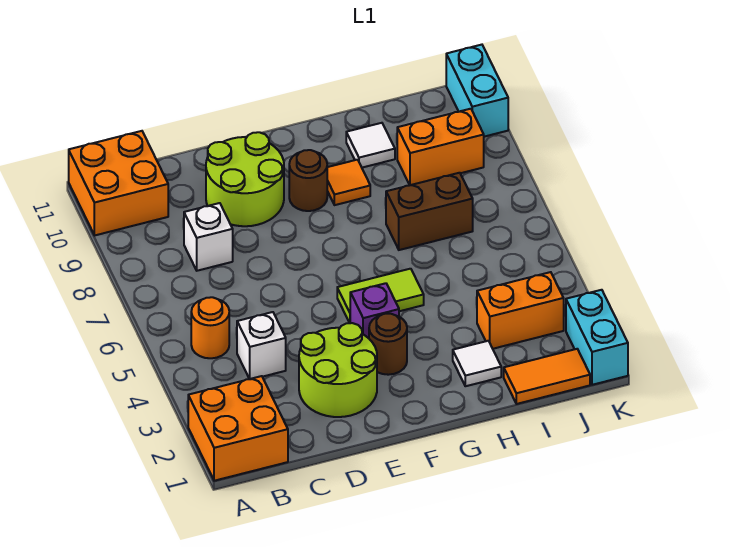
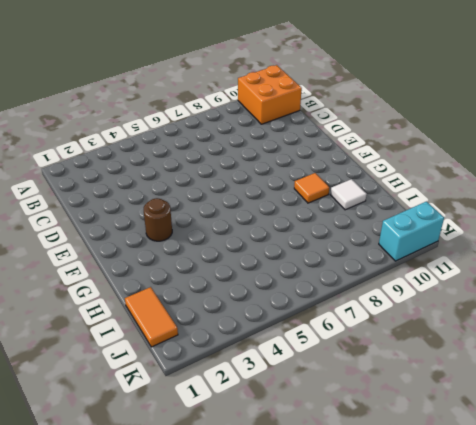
none -> orange brick A1:B2 level 1
none -> orange round brick B5 level 1
none -> white brick C4 level 1

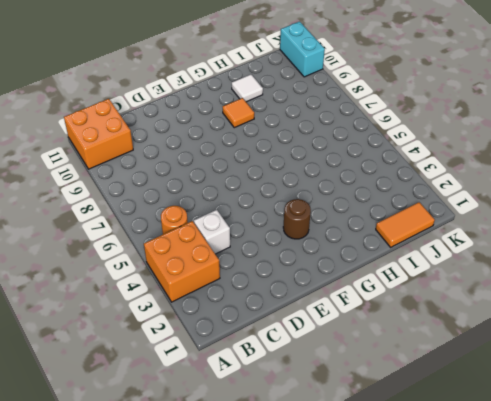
orange brick A3:B4 level 1 -> orange brick A1:B2 level 1
none -> white brick C8 level 1
none -> lime round brick D2:E3 level 1
none -> lime round brick D9:E10 level 1

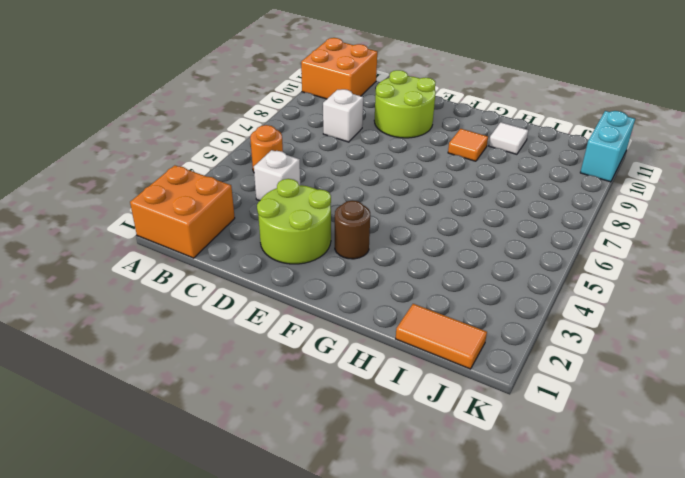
none -> purple brick F4 level 1
none -> lime tile F5:G5 level 1
none -> brown round brick F9 level 1

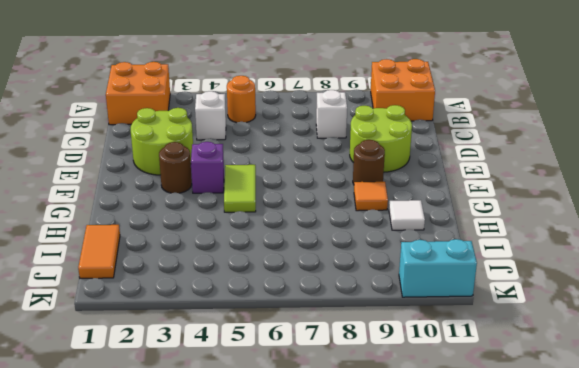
none -> white tile H2 level 1
none -> brown brick H7:I7 level 1
none -> orange brick I3:J3 level 1

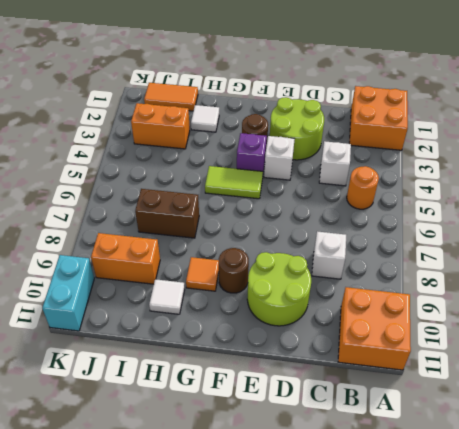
white brick E4 level 1 -> none
none -> cyan brick K1:K2 level 1

